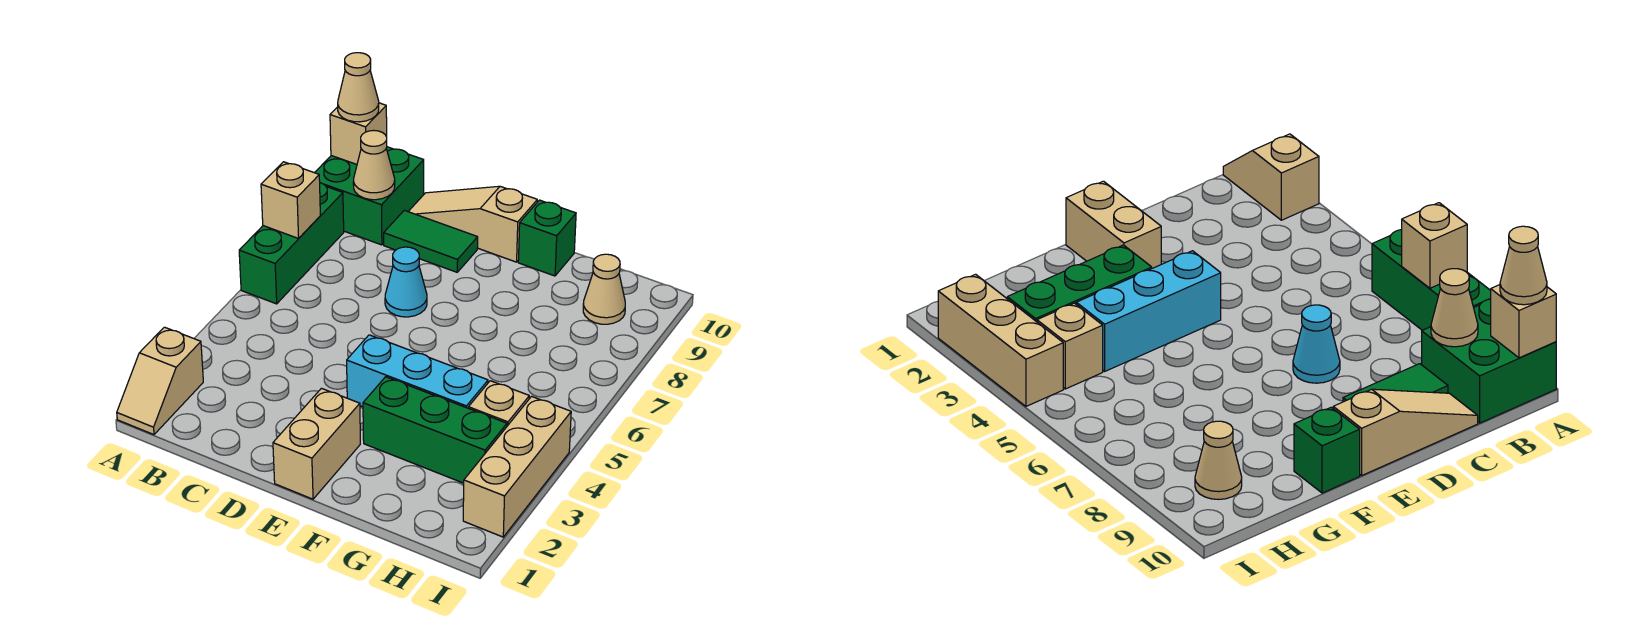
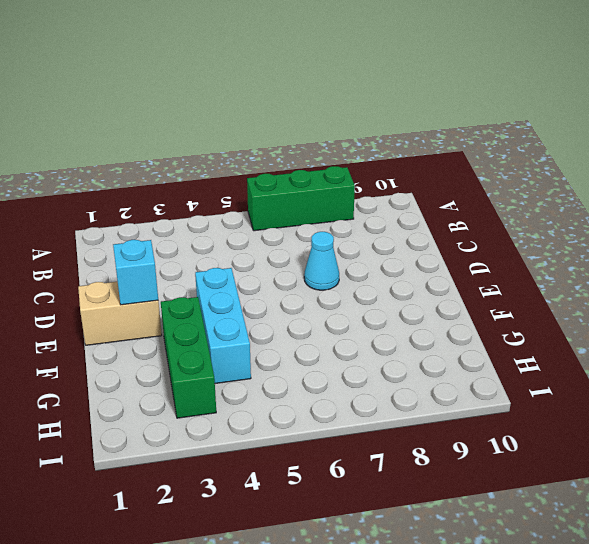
cyan brick E2 level 2 -> none
none -> tan slope A1:A2 level 1 top 2
none -> green brick A9:B10 level 1
none -> green tile C9:D9 level 1

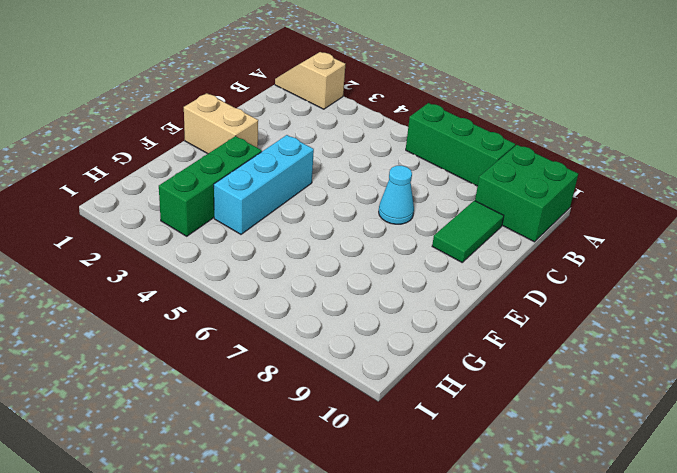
none -> tan slope C10:E10 level 1 top E
none -> green brick F10 level 1
none -> tan brick H4 level 1

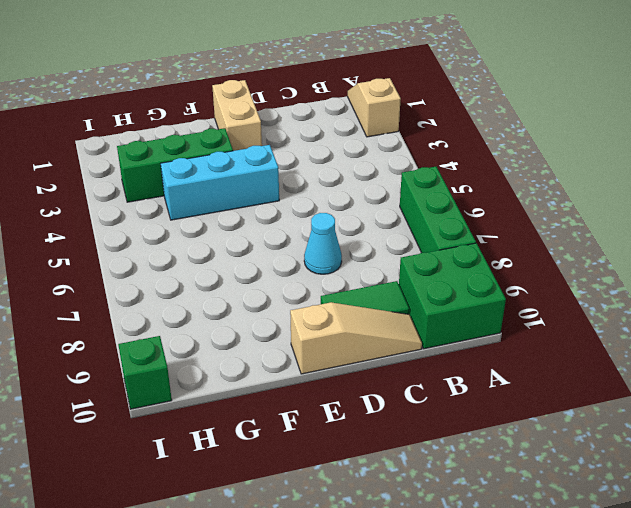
green brick I10 level 1 -> green brick F10 level 1
none -> tan brick H4 level 1
none -> tan cone H9 level 1
none -> tan brick I2:I4 level 1

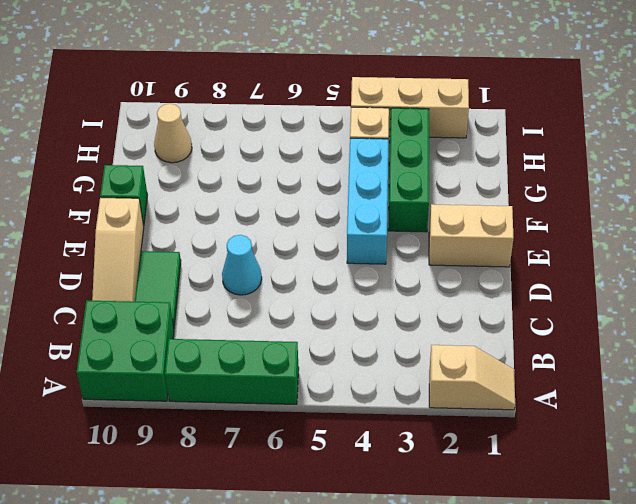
none -> tan brick A7 level 2
none -> tan brick A10 level 2
none -> tan cone B9 level 2

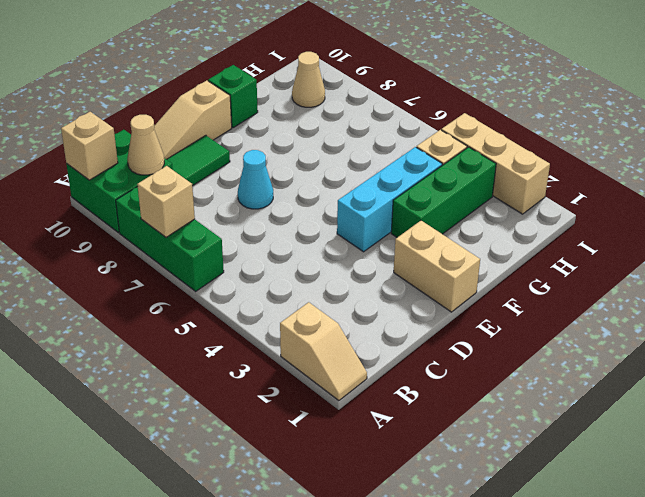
none -> tan cone A10 level 3

